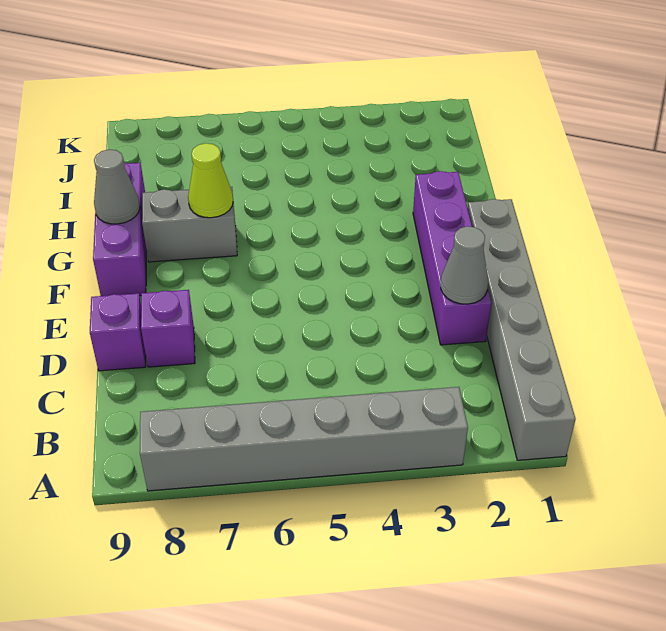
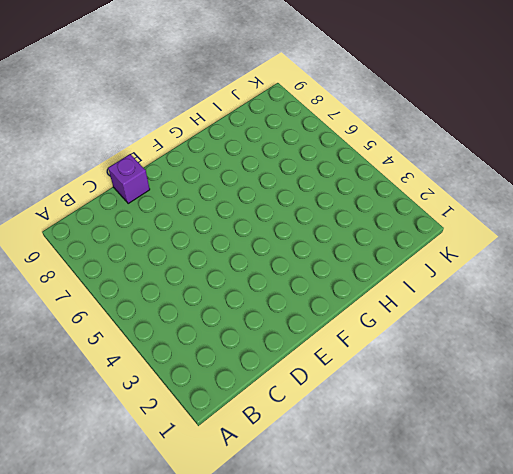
none -> grey brick A1:F1 level 1
none -> grey brick A3:A8 level 1

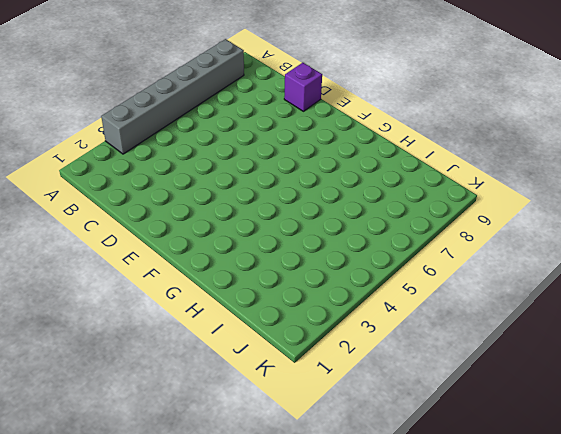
none -> grey brick A1:F1 level 1
none -> purple brick D2:G2 level 1

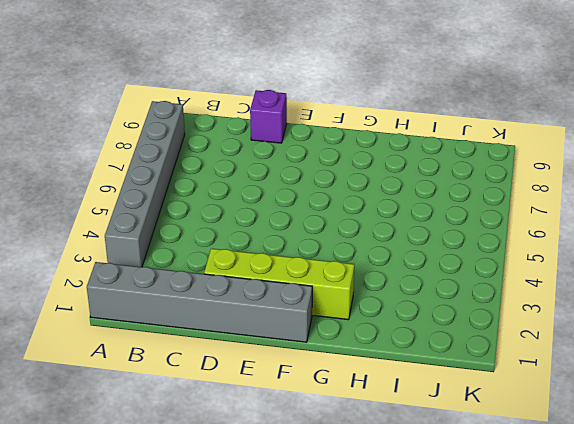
lime brick D2:G2 level 1 -> purple brick D2:G2 level 1
none -> purple brick D8 level 1
none -> purple brick F9:H9 level 1

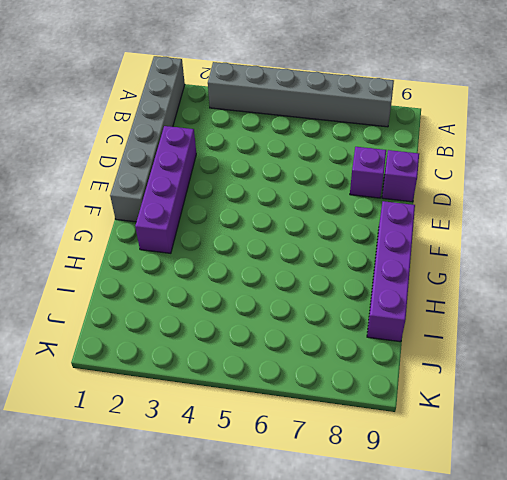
purple brick F9:I9 level 1 -> purple brick F9:H9 level 1
none -> grey brick G7:G8 level 1
none -> grey cone D2 level 2

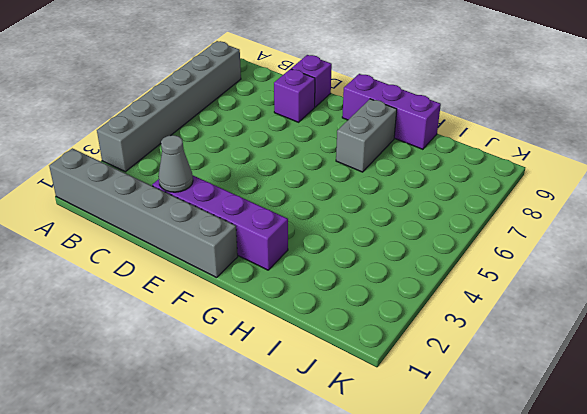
none -> lime cone G7 level 2
none -> grey cone G9 level 2

